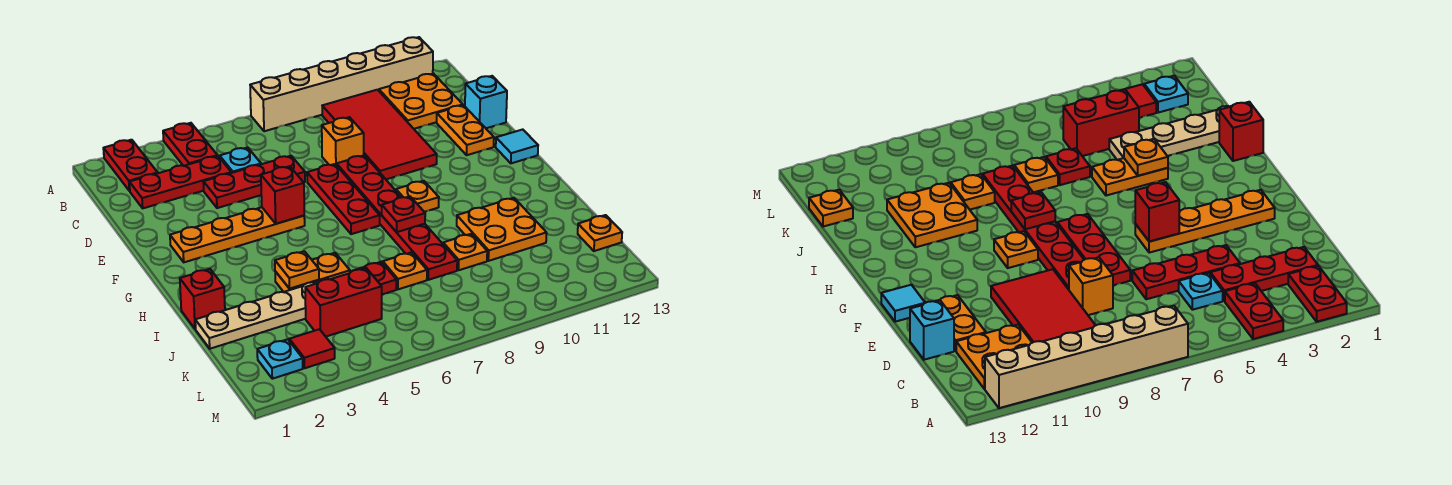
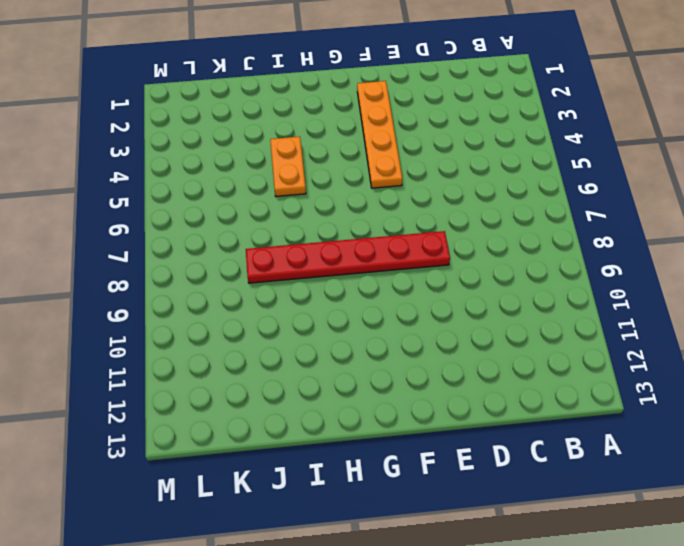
none -> red plate A2:B2 level 1
none -> red plate A4:B4 level 1
none -> tan brick A7:A12 level 1
none -> red tile B9:E10 level 1

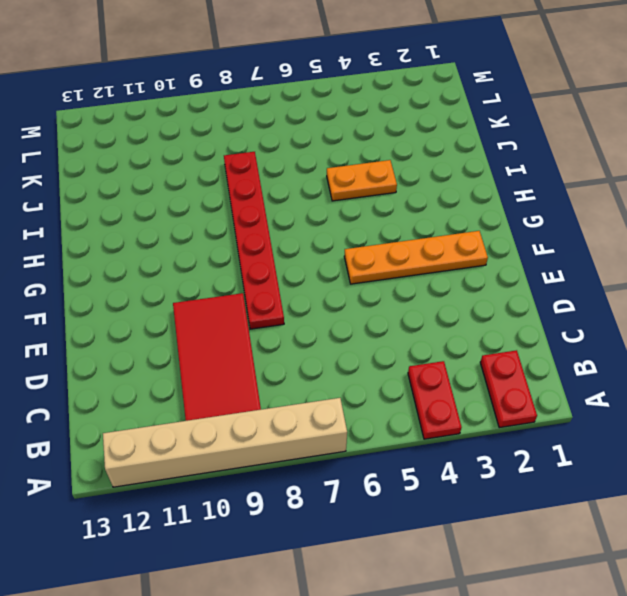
none -> orange plate B11:C12 level 1
none -> red plate C2:C4 level 1
none -> cyan plate C5 level 1
none -> red plate D4:D6 level 1

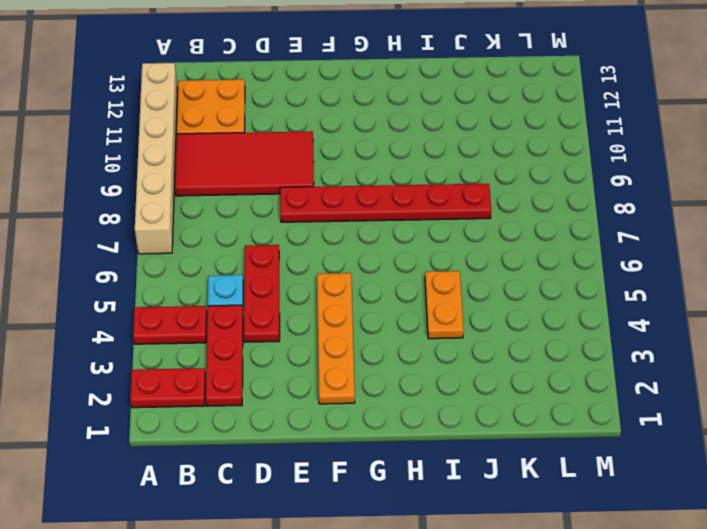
none -> orange brick D8 level 1
none -> orange plate D12:E12 level 1
none -> cyan brick D13 level 1
none -> red plate E7:G7 level 1

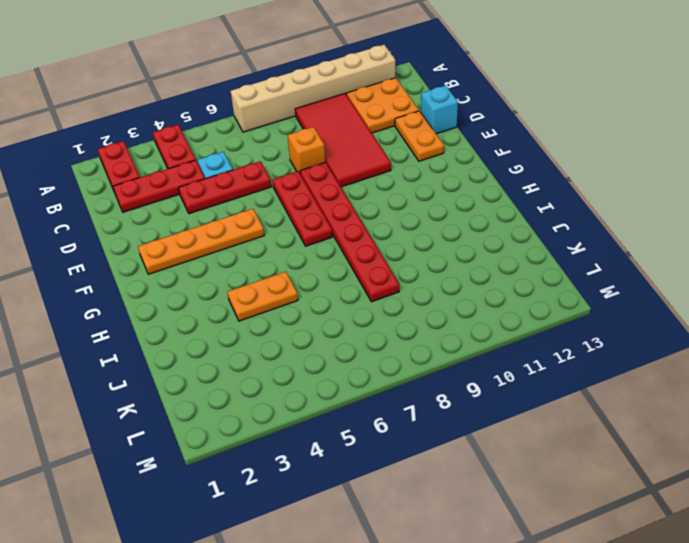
none -> cyan tile F13 level 1
none -> orange plate G9 level 1
none -> red brick I1 level 1
none -> orange plate I10:J11 level 1

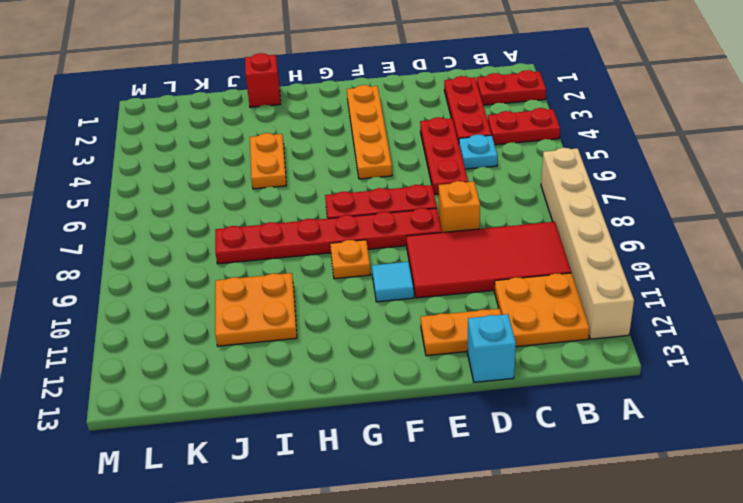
cyan tile F10 level 1 -> cyan tile F13 level 1
none -> tan plate J1:J4 level 1
none -> red plate J6 level 1
none -> orange plate J7 level 1
none -> orange plate J9 level 1

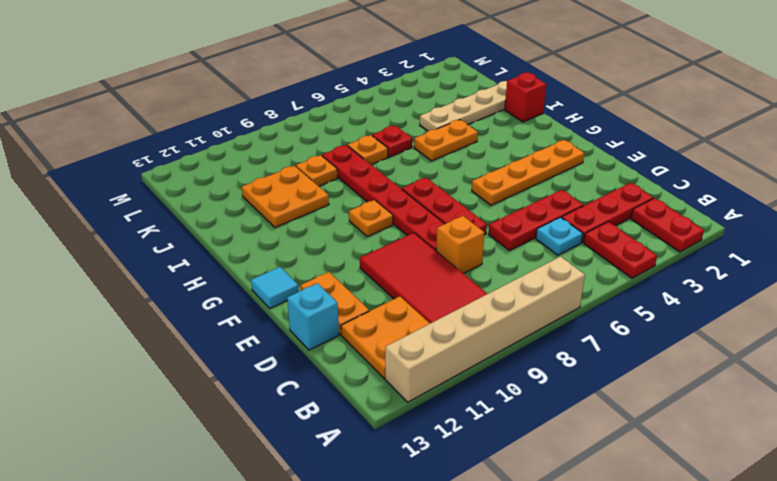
none -> red brick K4:K5 level 1
none -> orange plate K13 level 1
none -> cyan plate L2 level 1
none -> red tile L3 level 1

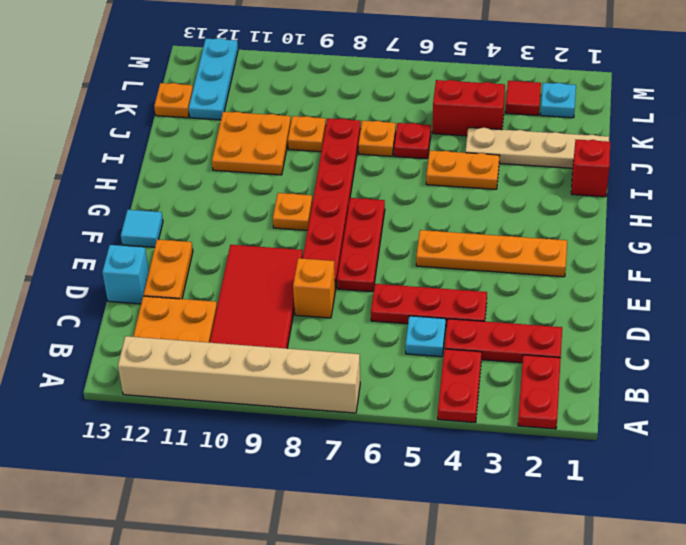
cyan plate K12:M12 level 1 -> none
none -> red brick F5 level 2
none -> red plate H8 level 2
none -> orange plate I4 level 2

